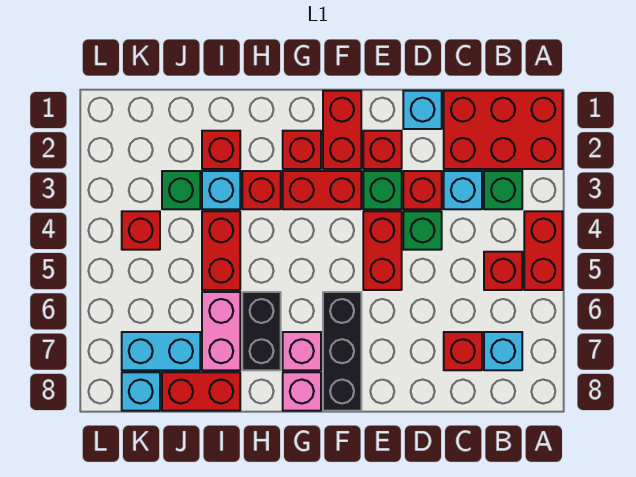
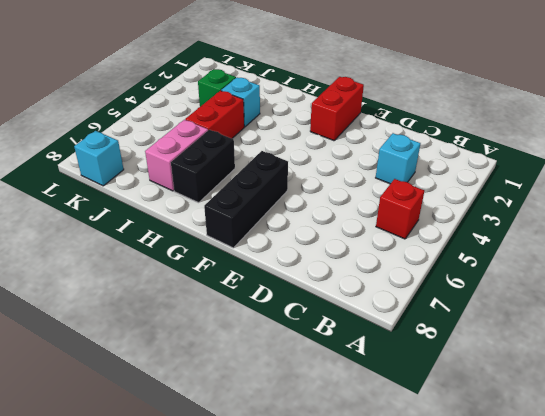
none -> red brick A1:C2 level 1
none -> red brick A4:A5 level 1
none -> green brick B3 level 1
none -> cyan brick B7 level 1

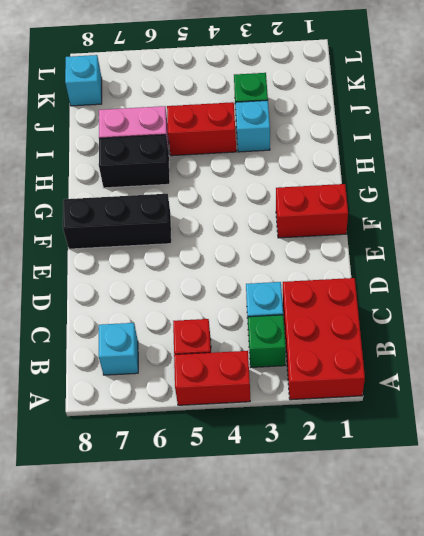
none -> red brick C7 level 1
none -> cyan brick D1 level 1
none -> red brick D3 level 1
none -> green brick D4 level 1

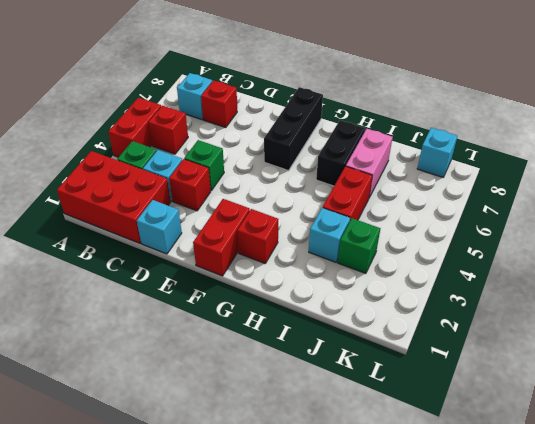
none -> red brick E2 level 1
none -> green brick E3 level 1
none -> red brick E4:E5 level 1
none -> red brick F3:G3 level 1

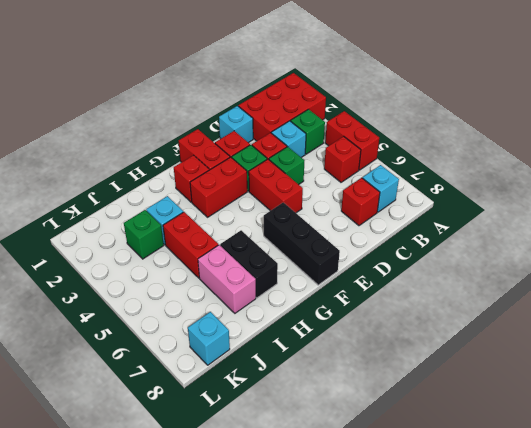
none -> pink brick G7 level 1
none -> pink brick G8 level 1
none -> red brick H3 level 1
none -> red brick I2 level 1

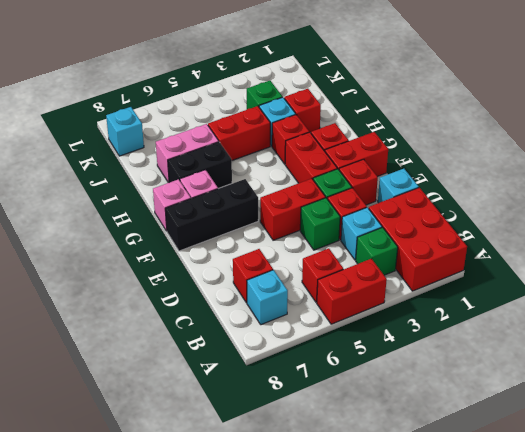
none -> red brick I8:J8 level 1
none -> cyan brick J7:K7 level 1
none -> red brick K4 level 1

